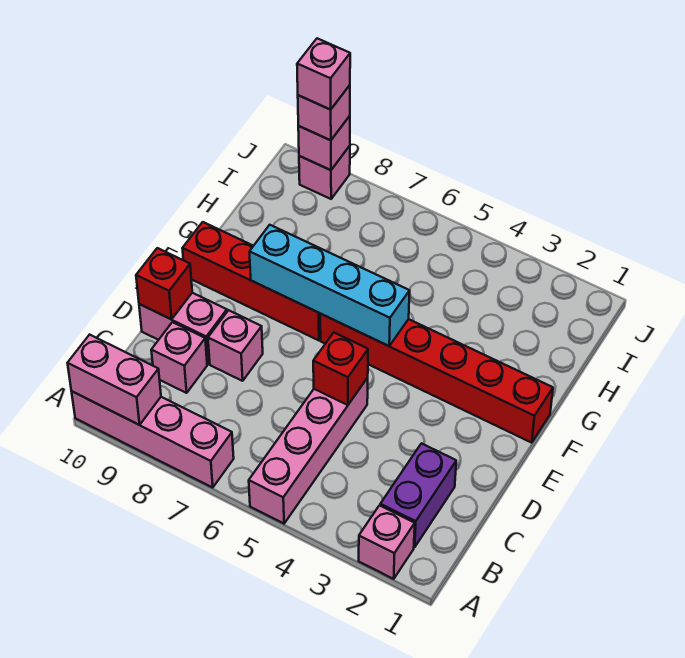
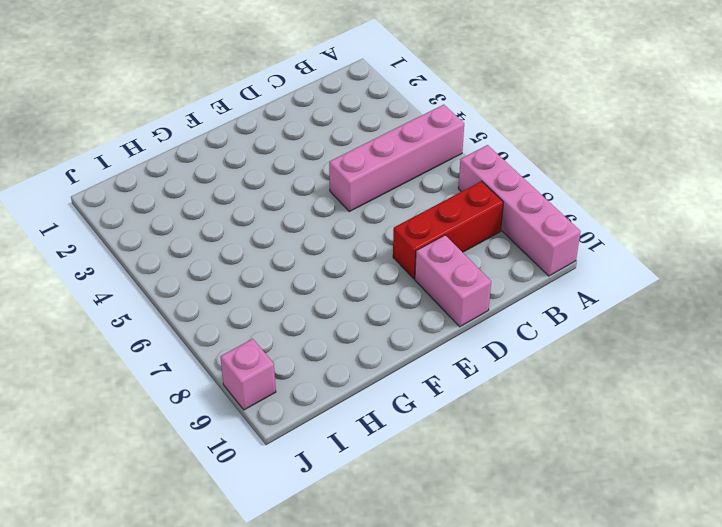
red brick B8:D8 level 1 -> pink brick D8 level 1
none -> pink brick A2 level 1
none -> purple brick B2:C2 level 1
none -> pink brick C9 level 1

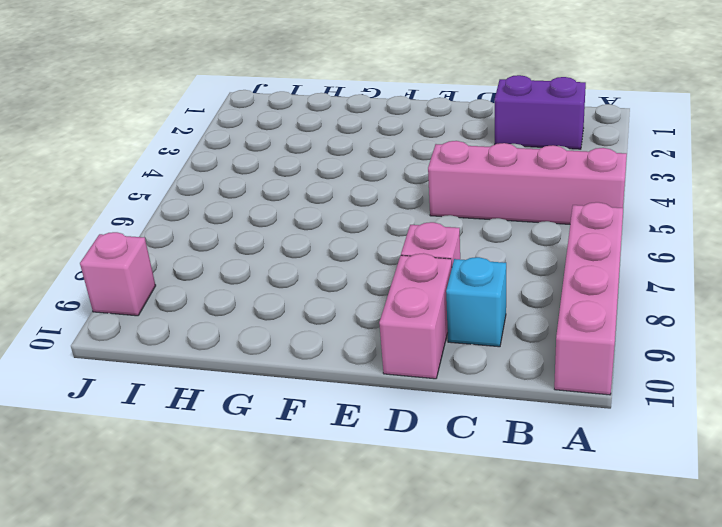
cyan brick C9 level 1 -> pink brick C9 level 1
none -> pink brick A2 level 1
none -> red brick F1:F6 level 1
none -> red brick F7:F10 level 1

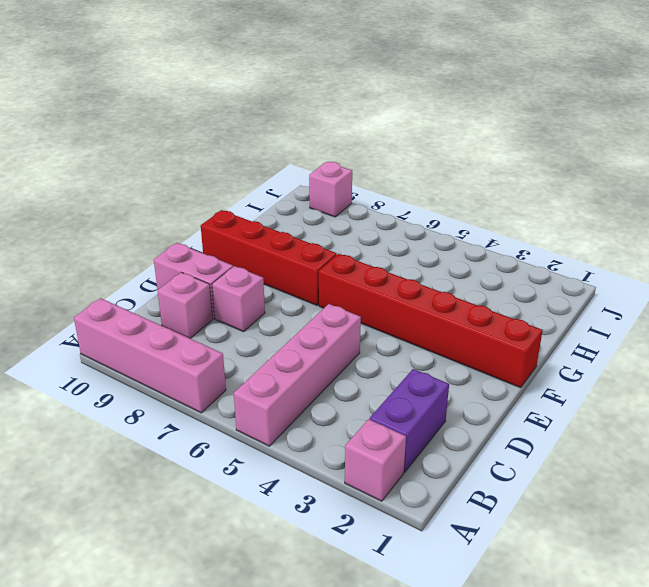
none -> pink brick A9:A10 level 2
none -> red brick D5 level 2
none -> red brick D10 level 2

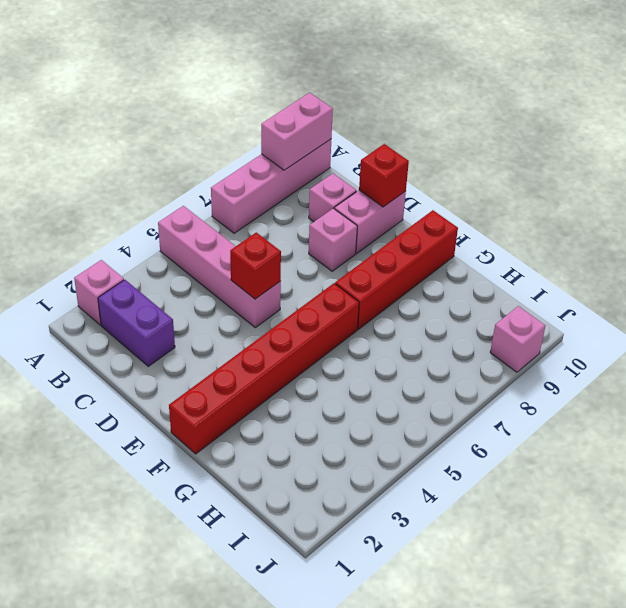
none -> cyan brick F5:F8 level 2
none -> pink brick J9 level 2
none -> pink brick J9 level 3

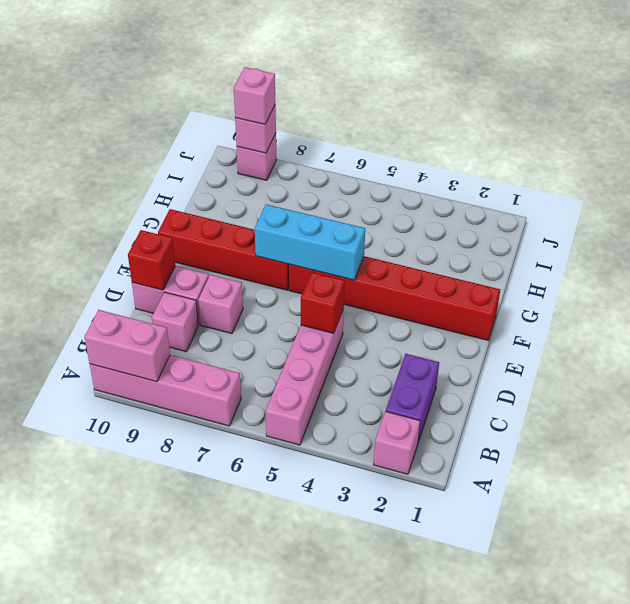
cyan brick F5:F7 level 2 -> cyan brick F5:F8 level 2
none -> pink brick J9 level 4

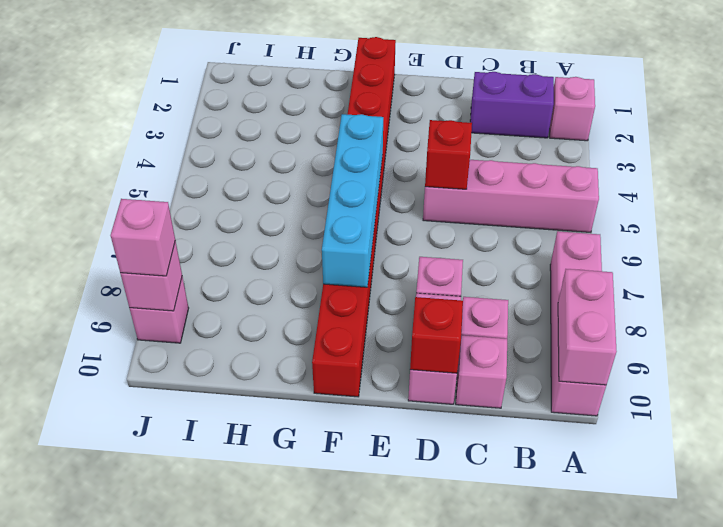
pink brick C10 level 1 -> pink brick J9 level 4

